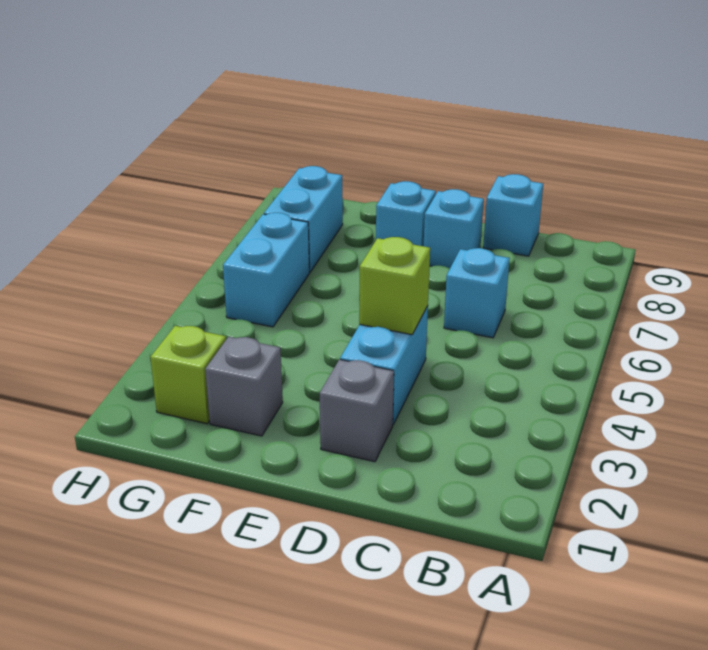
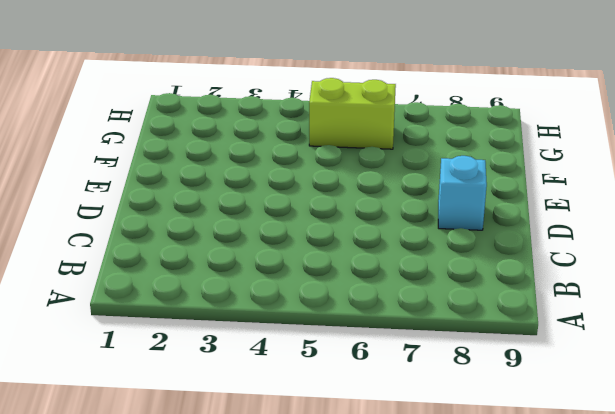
lime brick G5:G6 level 1 -> cyan brick G5:G6 level 1
none -> cyan brick C6 level 1
none -> cyan brick C9 level 1

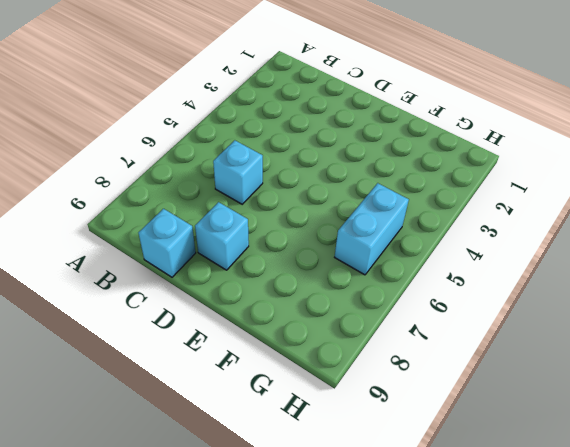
none -> grey brick D2 level 1
none -> cyan brick D3:D4 level 1

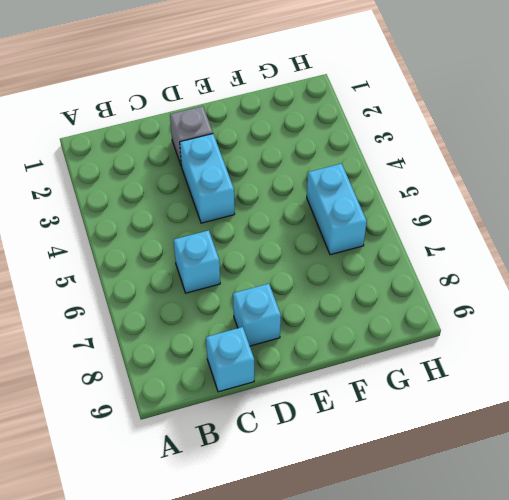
none -> cyan brick E8 level 1
none -> grey brick F2 level 1

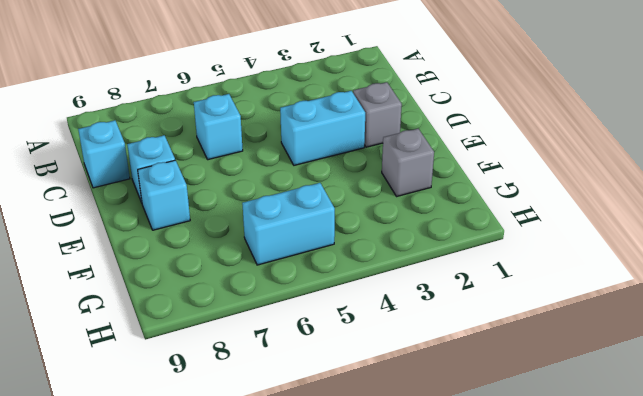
none -> lime brick G2 level 1
none -> cyan brick G7:G8 level 1

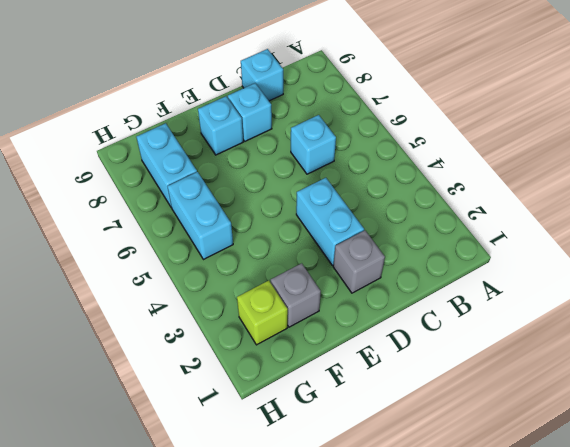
none -> lime brick D4 level 2

